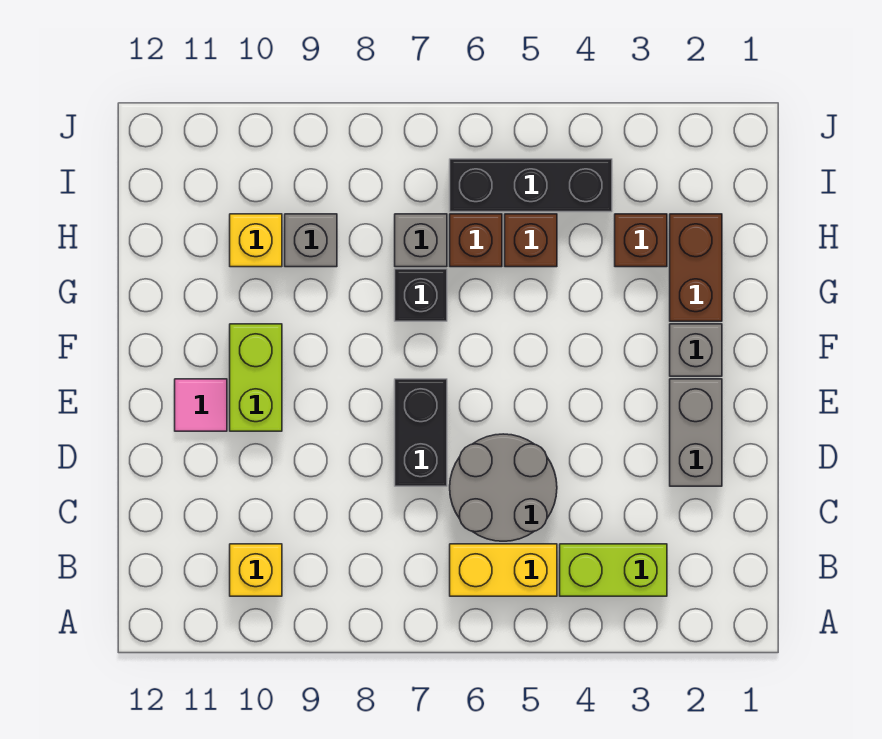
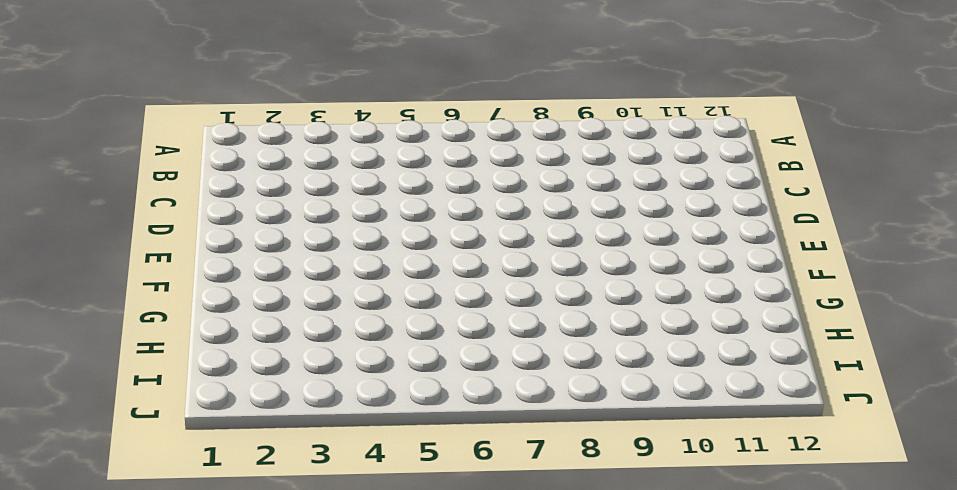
none -> lime brick B3:B4 level 1
none -> yellow brick B5:B6 level 1
none -> yellow brick B10 level 1

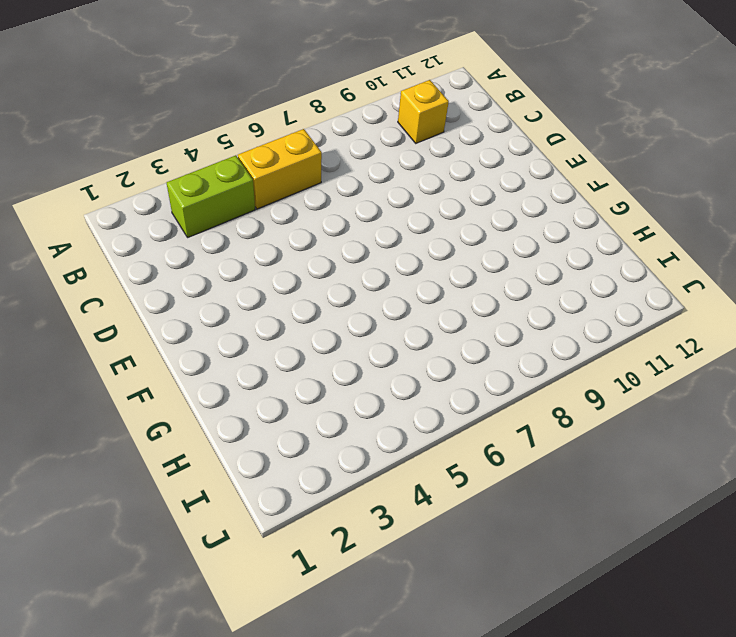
none -> grey round brick C5:D6 level 1
none -> grey brick D2:E2 level 1
none -> black brick D7:E7 level 1

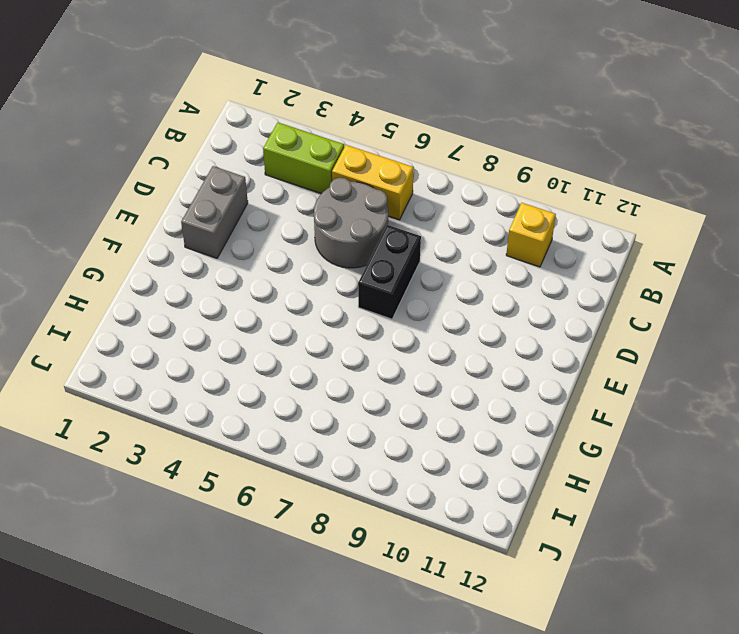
none -> lime brick E10:F10 level 1
none -> pink tile E11 level 1
none -> grey brick F2 level 1

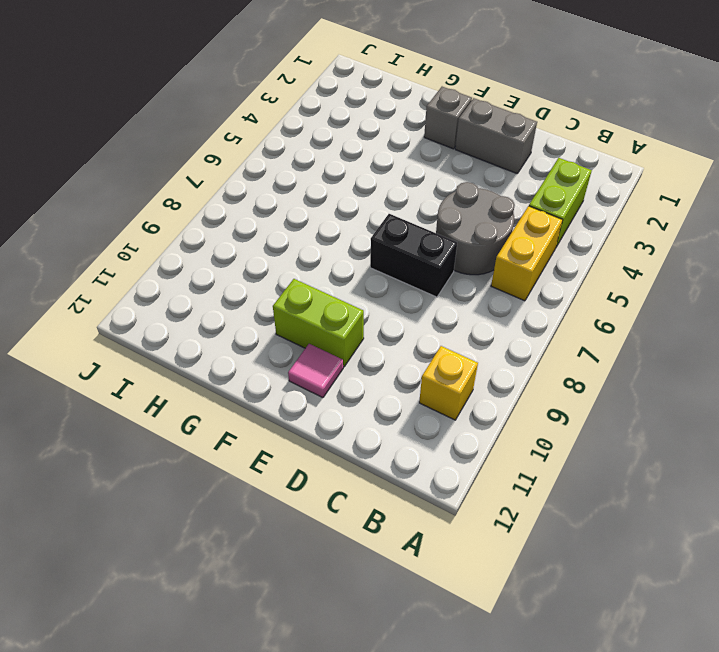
none -> brown brick G2:H2 level 1
none -> black brick G7 level 1
none -> brown brick H3 level 1

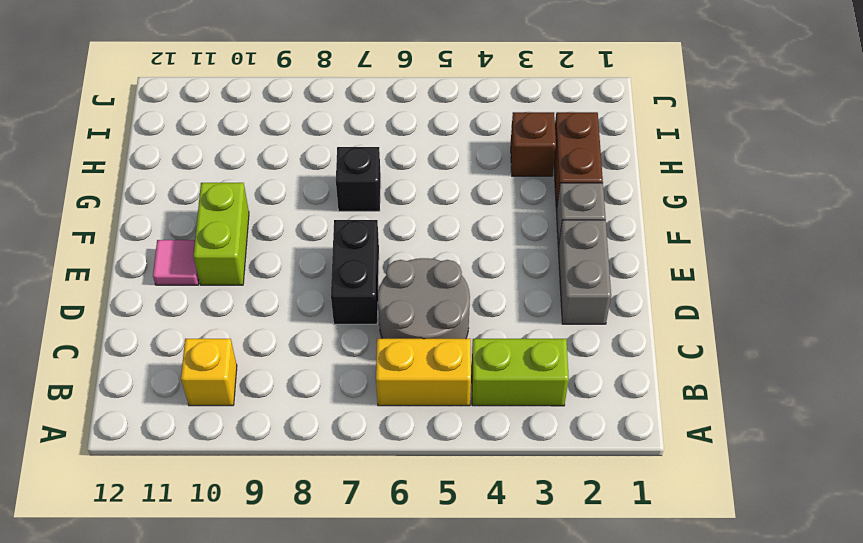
none -> brown brick H5 level 1
none -> brown brick H6 level 1
none -> grey brick H7 level 1

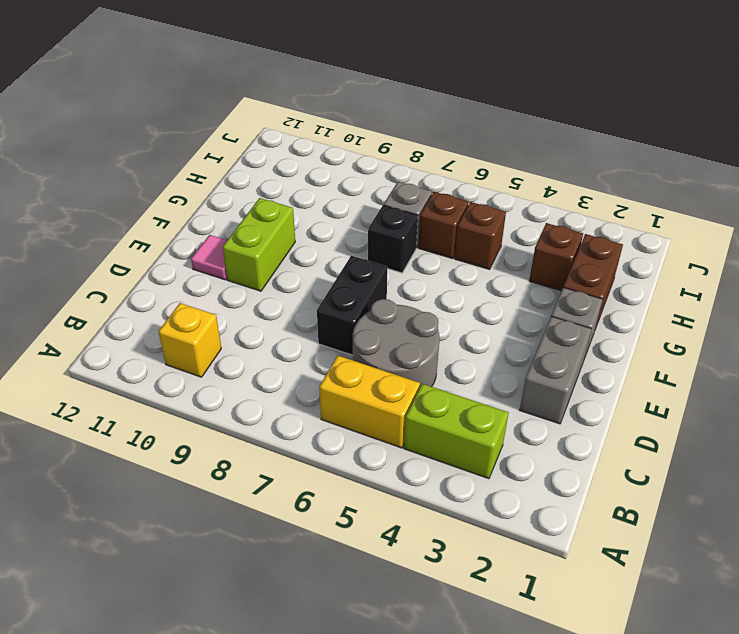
none -> grey brick H9 level 1
none -> yellow brick H10 level 1
none -> black brick I4:I6 level 1

